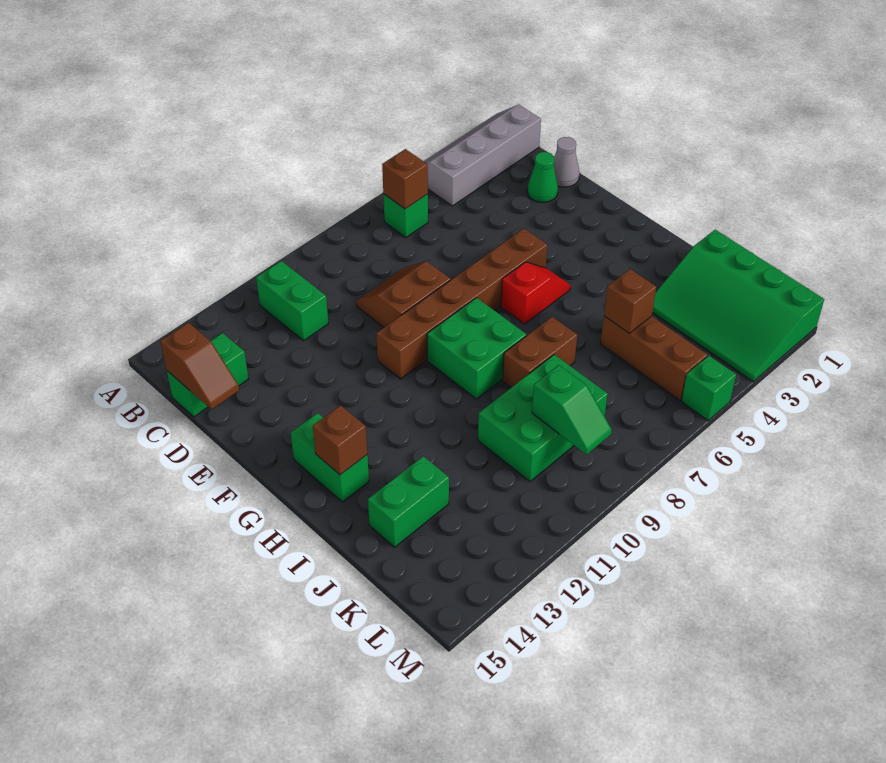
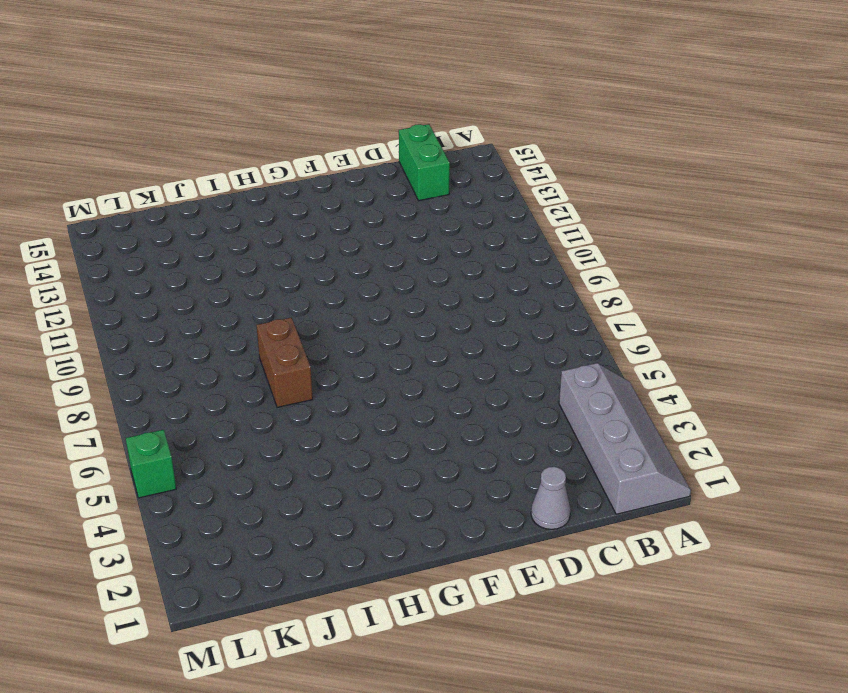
none -> green brick B6 level 1
none -> green brick B11:C11 level 1
none -> green cone D2 level 1

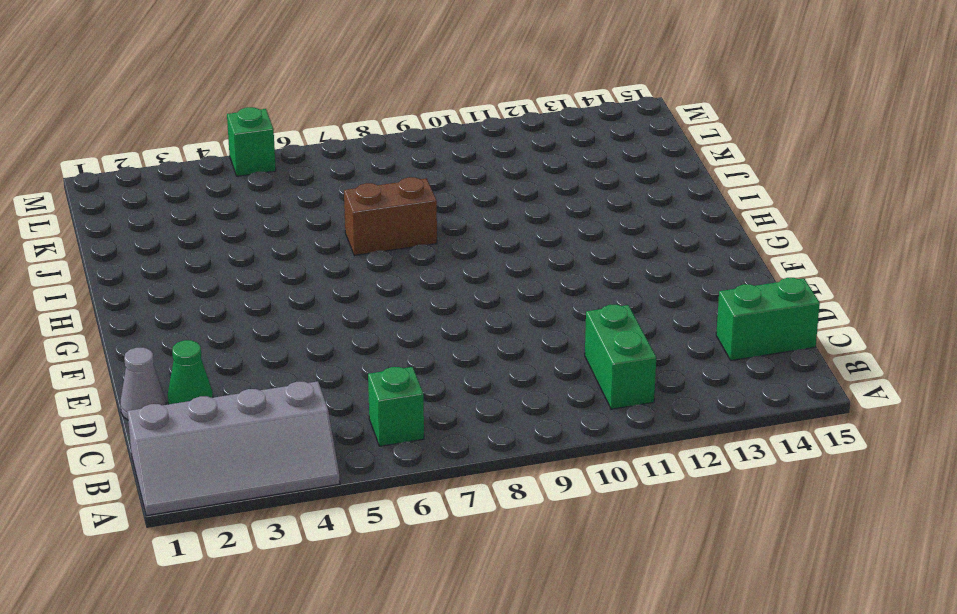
none -> brown slope D8:E9 level 1 top E
none -> brown brick F5:F10 level 1
none -> red slope G5:G6 level 1 top 6

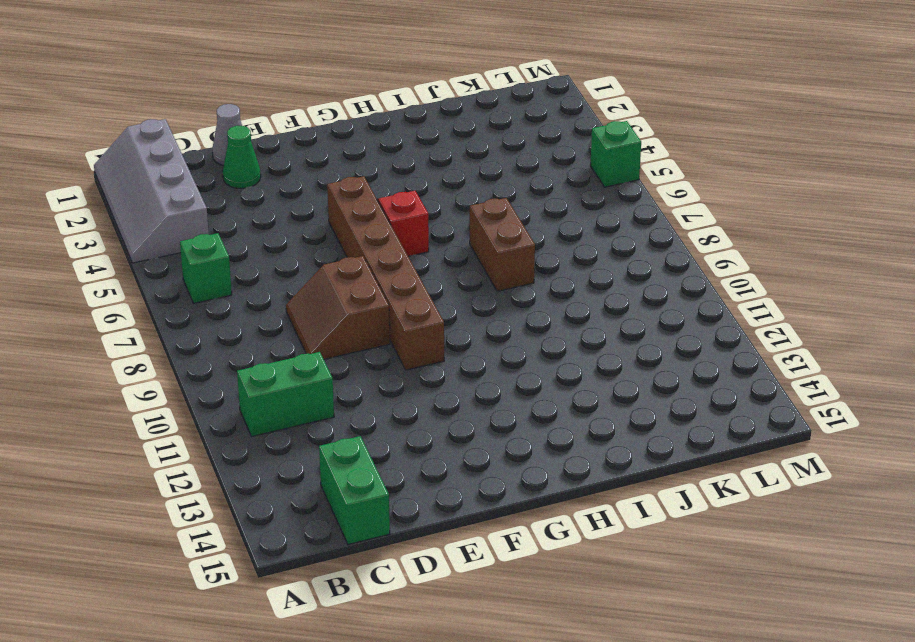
none -> green brick G8:H9 level 1
none -> green brick G14:H14 level 1
none -> green slope J1:M3 level 1 top 1

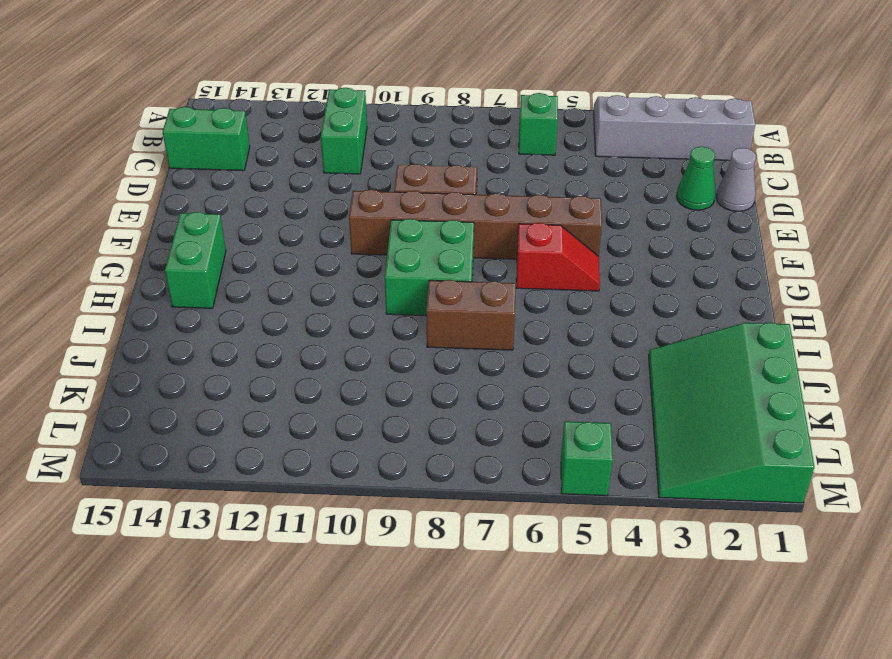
none -> brown brick J5:L5 level 1
none -> green brick J8:K10 level 1
none -> green brick J13:J14 level 1

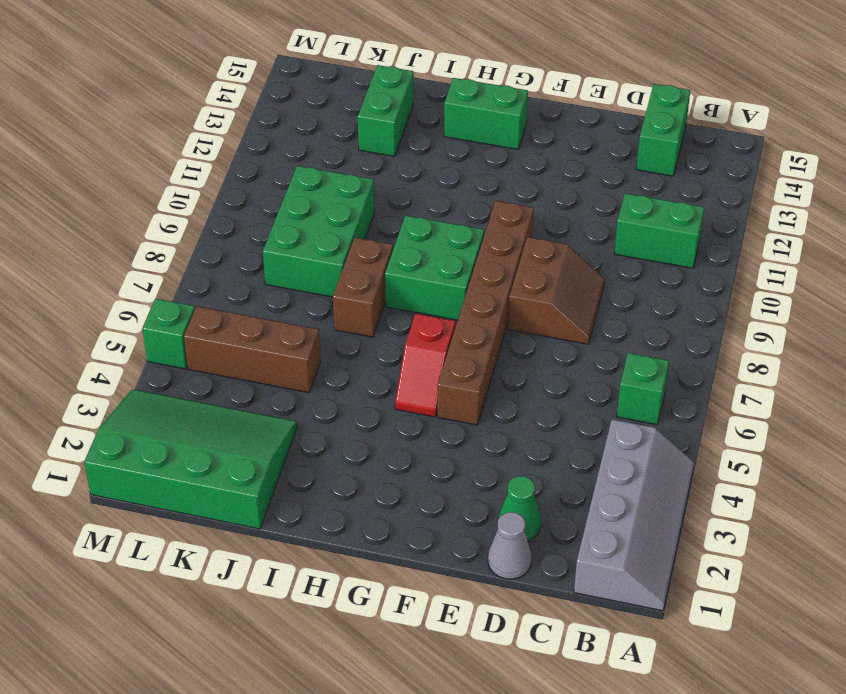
none -> brown brick B6 level 2
none -> brown slope C15:D15 level 2 top C
none -> brown brick H14 level 2

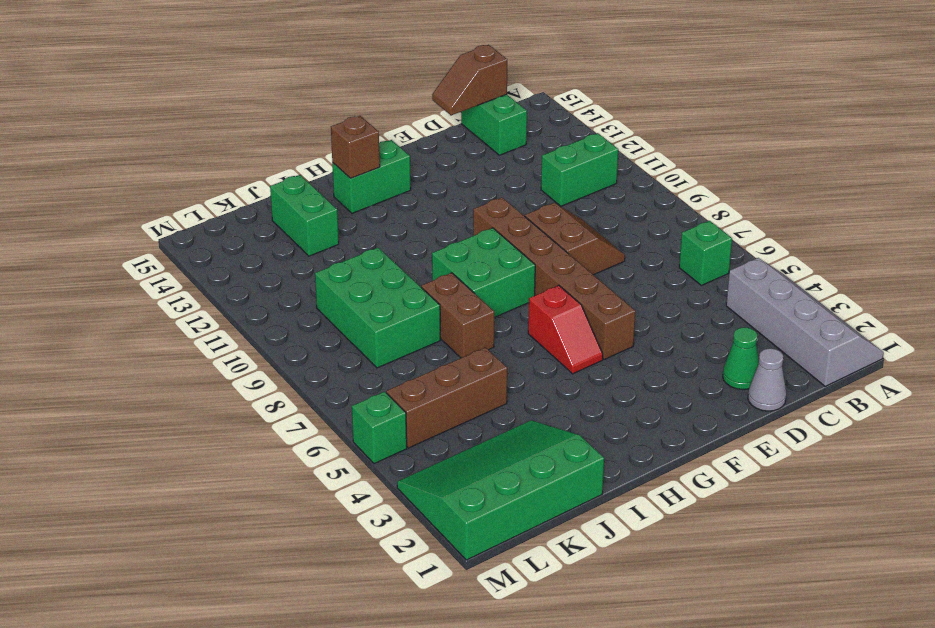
none -> brown brick B6 level 2
none -> brown brick J5 level 2
none -> green slope K9:L9 level 2 top K

